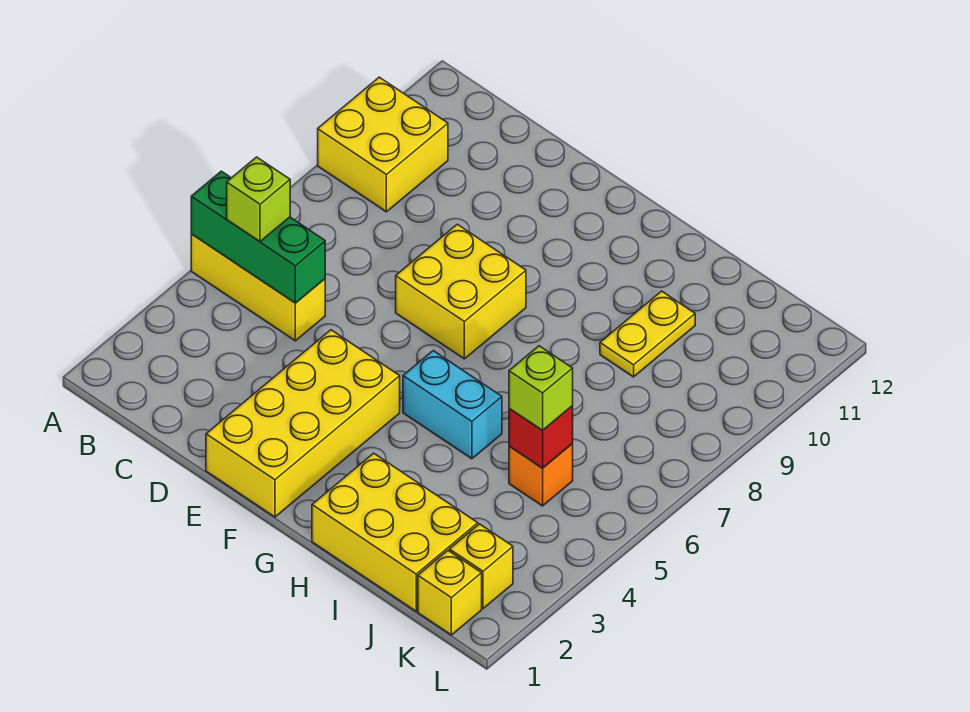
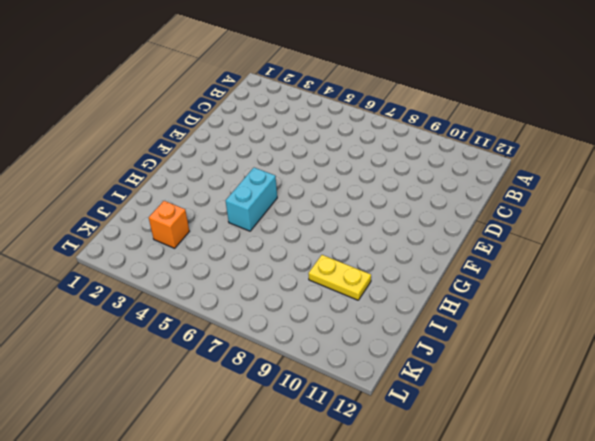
orange brick J3 level 1 -> orange brick J5 level 1
none -> yellow brick A5:C5 level 1
none -> yellow brick A9:B10 level 1
none -> yellow brick E1:F4 level 1

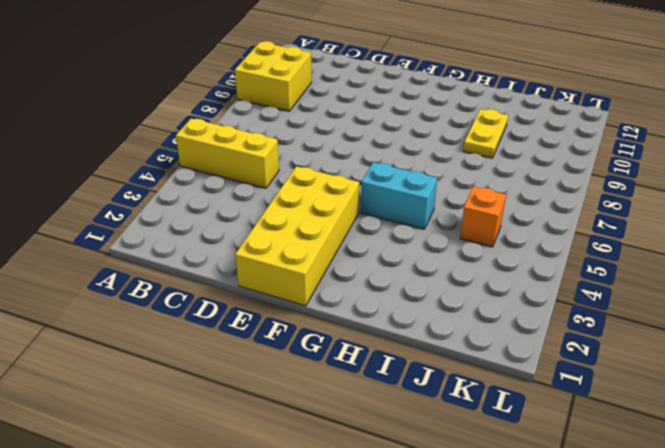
none -> yellow brick E7:F8 level 1
none -> yellow brick H1:J2 level 1
none -> yellow brick K1 level 1

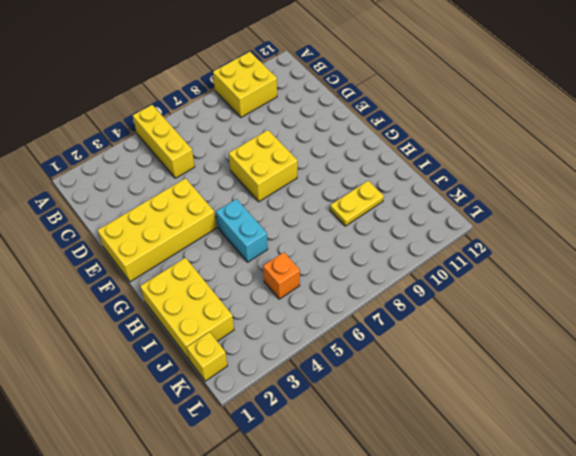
none -> yellow brick K2 level 1
none -> green brick A5:C5 level 2
none -> red brick J5 level 2

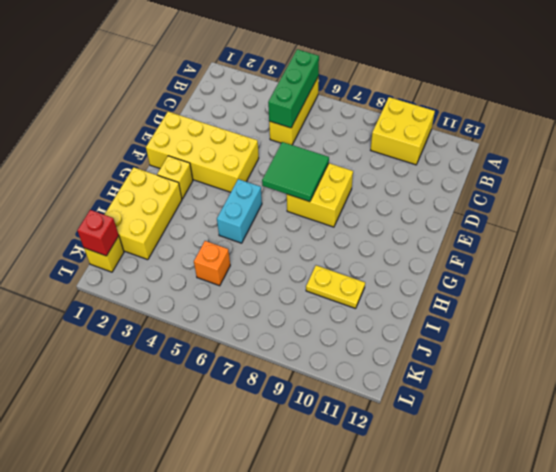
green tile E6:F7 level 2 -> none
yellow brick G2 level 1 -> yellow brick K2 level 1
red brick K1 level 2 -> red brick J5 level 2
none -> lime brick B5 level 3
none -> lime brick J5 level 3

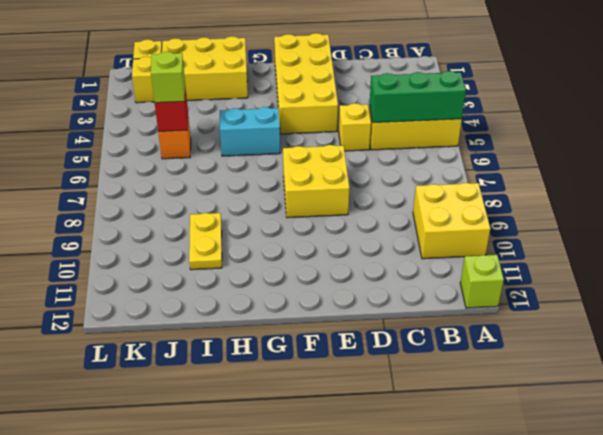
lime brick A12 level 1 -> lime brick B5 level 3
yellow brick D5 level 1 -> none

